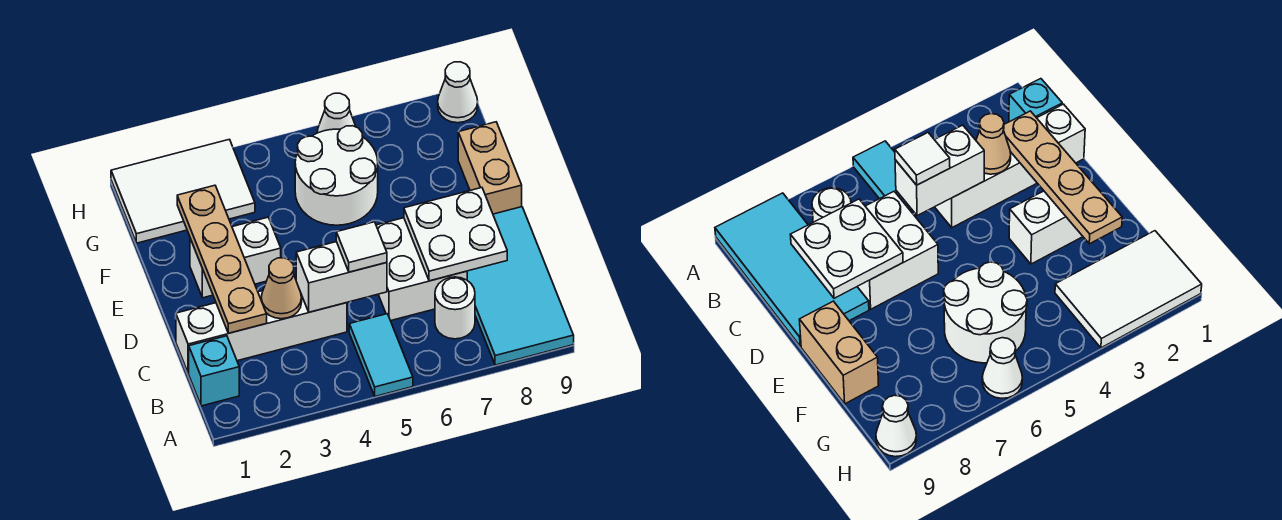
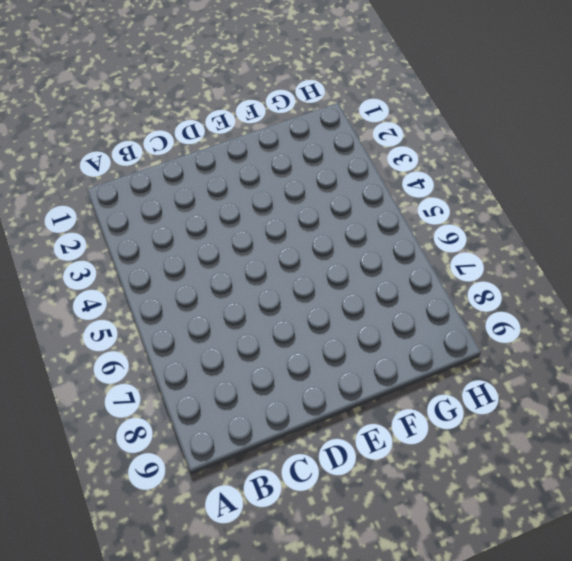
none -> cyan tile A5:B5 level 1
none -> cyan tile A8:D9 level 1
none -> cyan brick B1 level 1

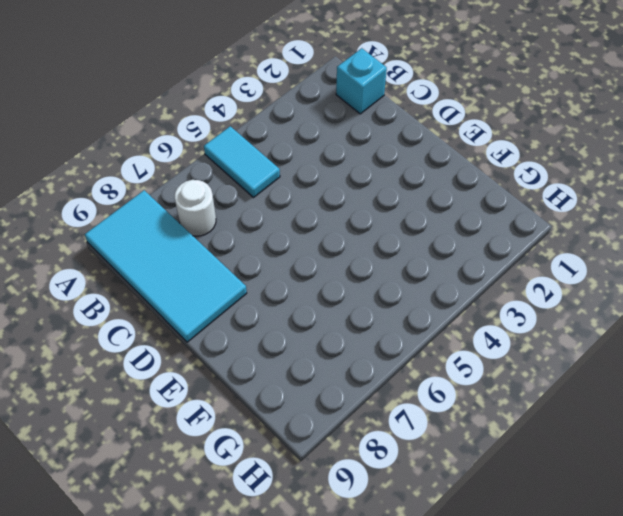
none -> white brick C1:C4 level 1
none -> white brick C6:D7 level 1
none -> white brick E2:E3 level 1

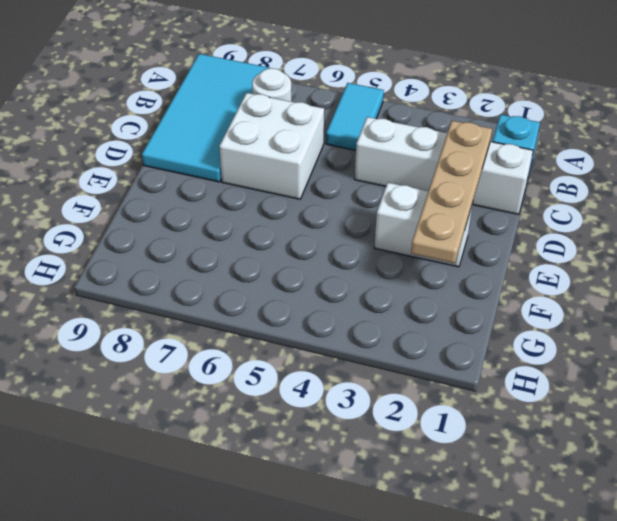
none -> tan brick E9:F9 level 1
none -> white round brick F5:G6 level 1
none -> white tile G1:H3 level 1

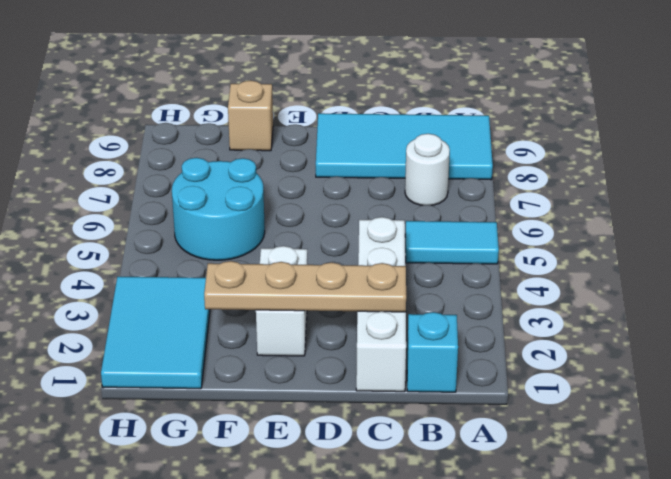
cyan round brick F5:G6 level 1 -> white round brick F5:G6 level 1
tan brick F9 level 1 -> tan brick E9:F9 level 1
cyan tile G1:H3 level 1 -> white tile G1:H3 level 1
none -> white brick C6:D7 level 1
none -> white cone H6 level 1
none -> white cone H9 level 1

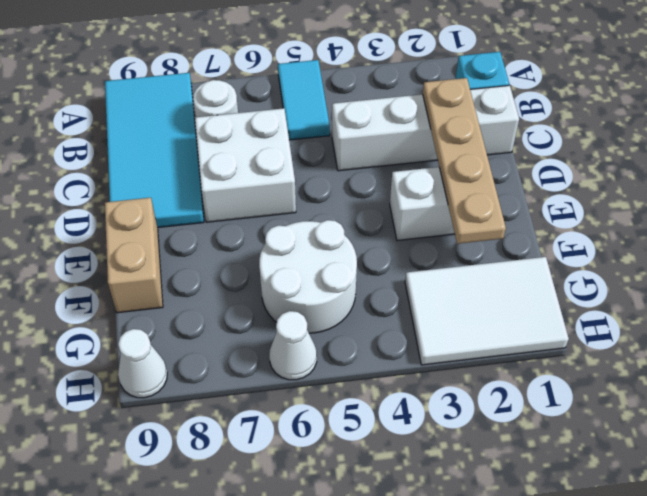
none -> tan cone C3 level 2
none -> white brick C4:C5 level 2
none -> white plate C7:D8 level 2

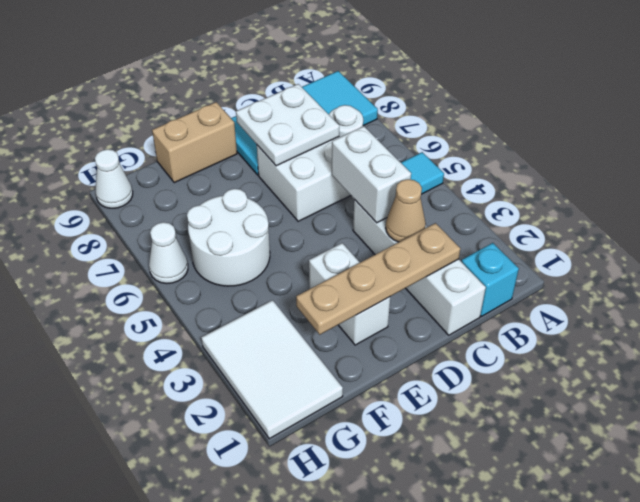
none -> white tile C5 level 3

